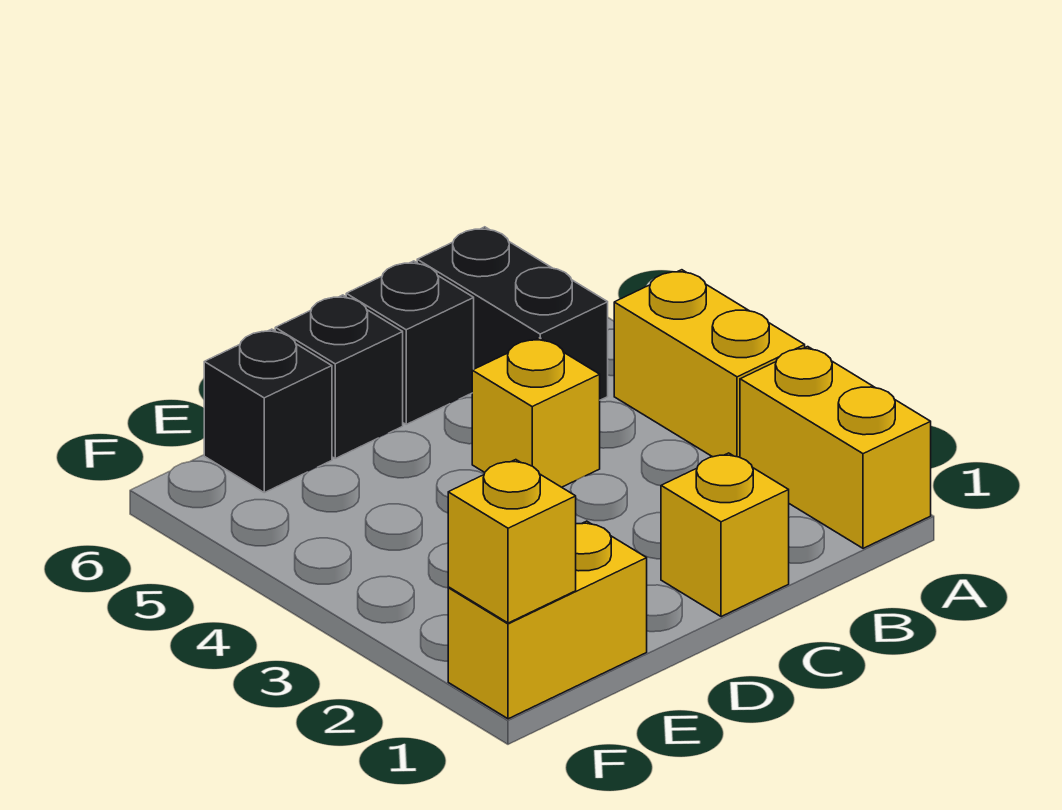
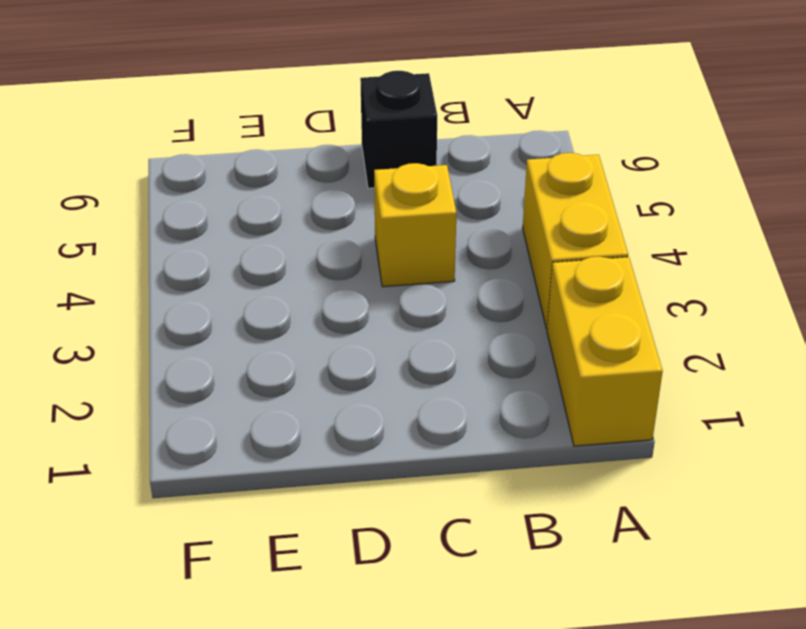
none -> black brick B5:B6 level 1
none -> yellow brick C1 level 1

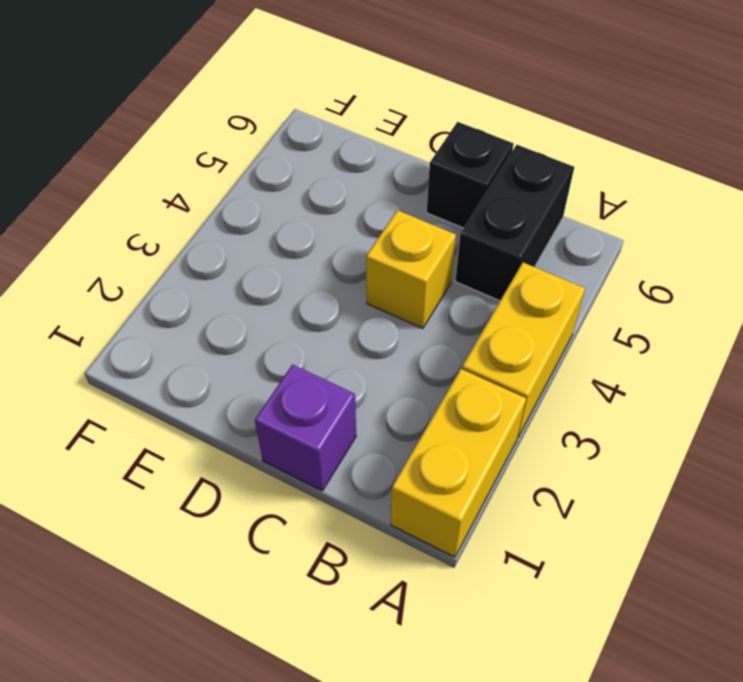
purple brick C1 level 1 -> yellow brick C1 level 1
none -> black brick D6 level 1
none -> yellow brick E1:F1 level 1

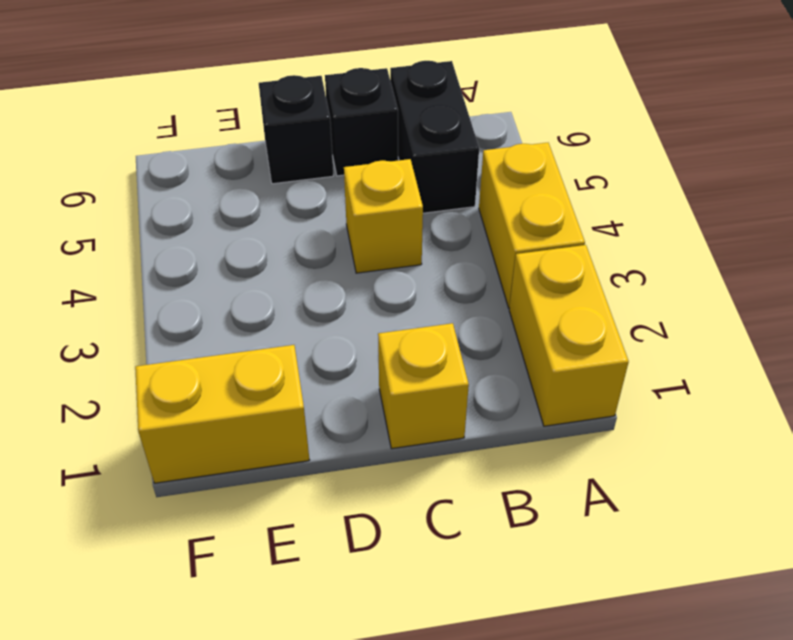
none -> black brick E6 level 1
none -> yellow brick F1 level 2

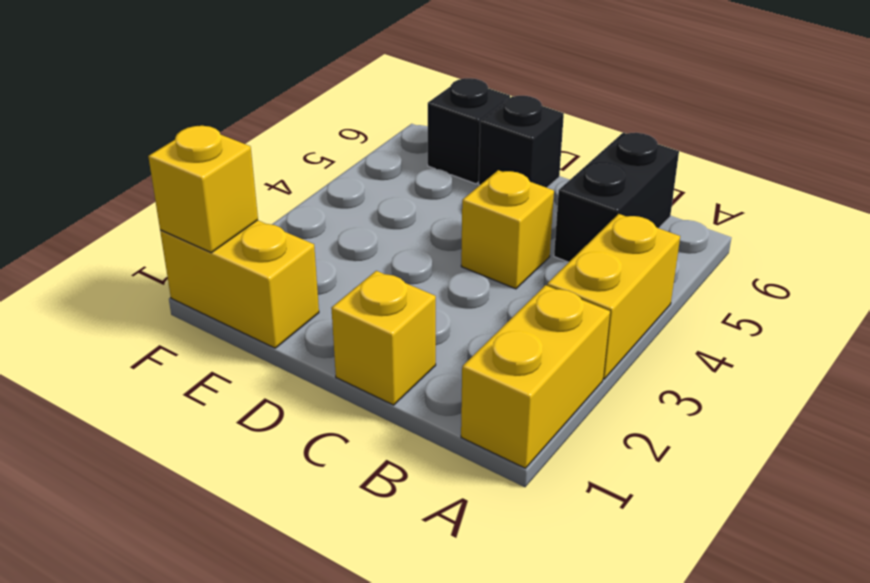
none -> black brick C6 level 1

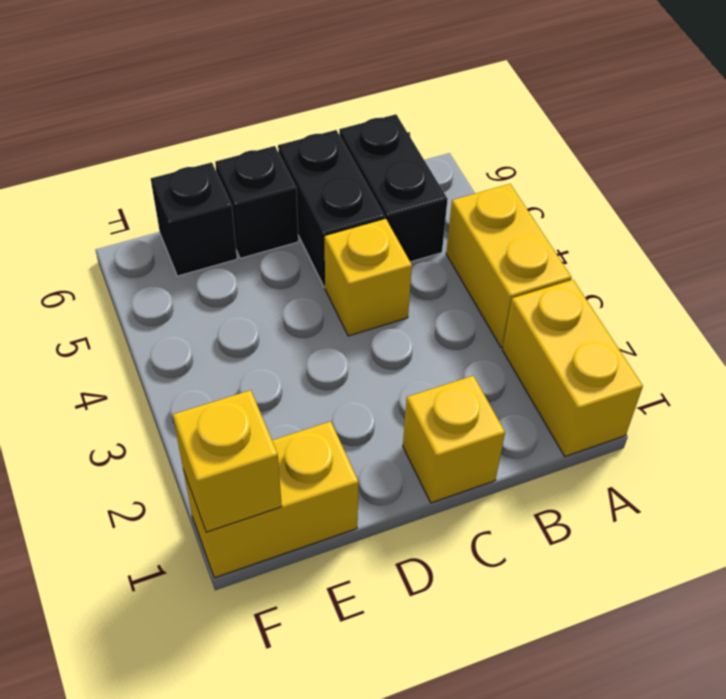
black brick C5:C6 level 1 -> black brick C6 level 1

